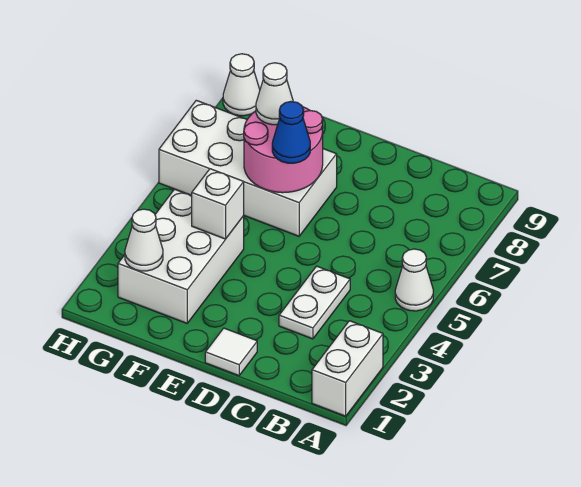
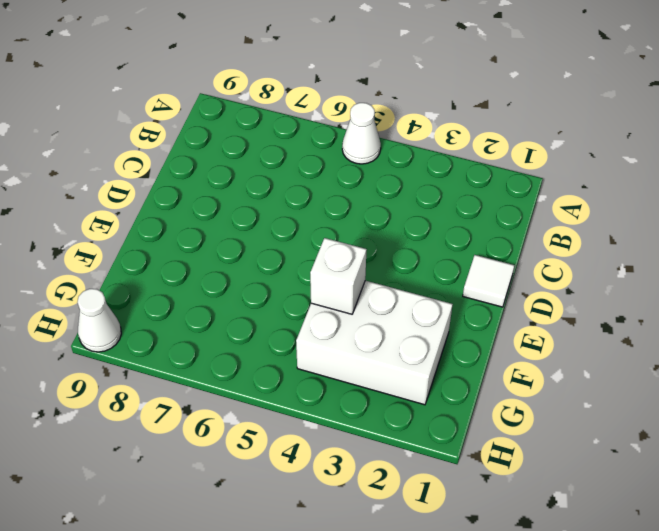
none -> white brick A1:A2 level 1
none -> white plate C3:C4 level 1
none -> white brick E6:H7 level 1

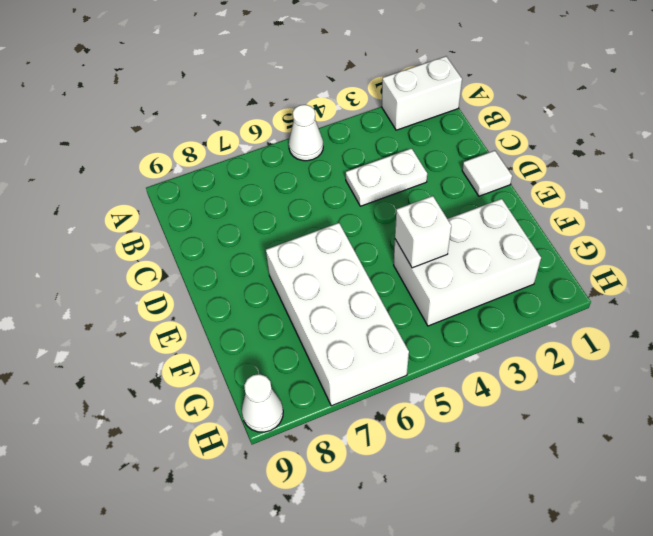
none -> pink round brick E6:F7 level 2
none -> white cone G2 level 2
none -> blue cone E6 level 3

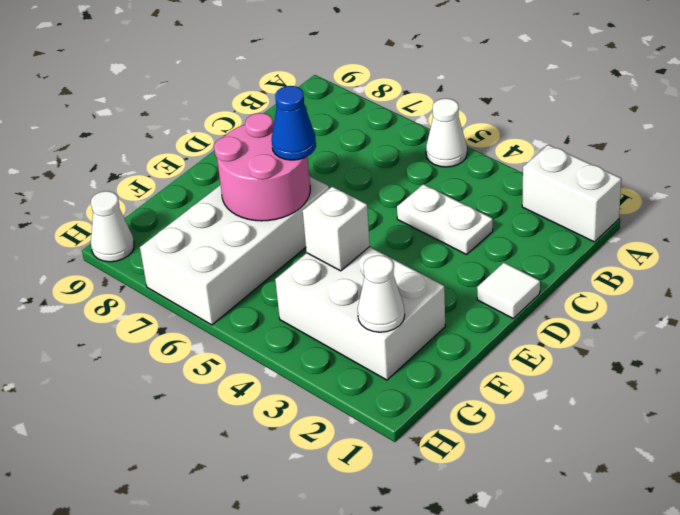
none -> white cone F7 level 3

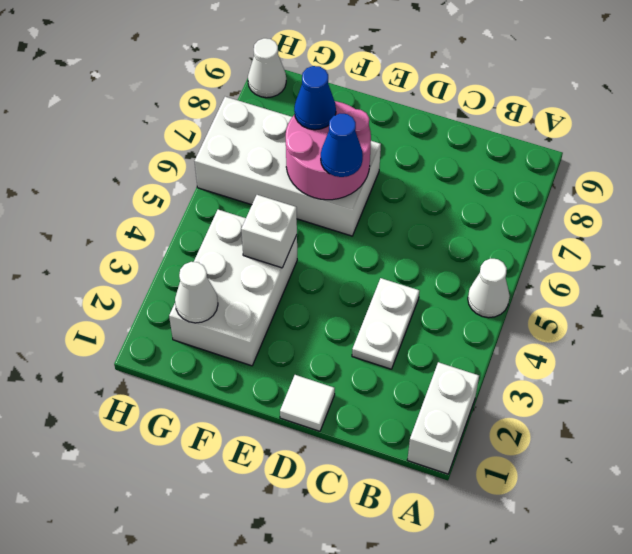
blue cone F7 level 3 -> white cone F7 level 3

